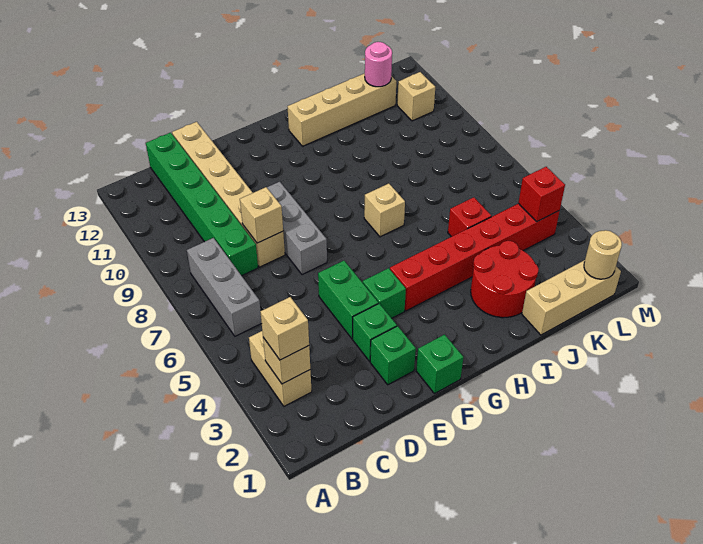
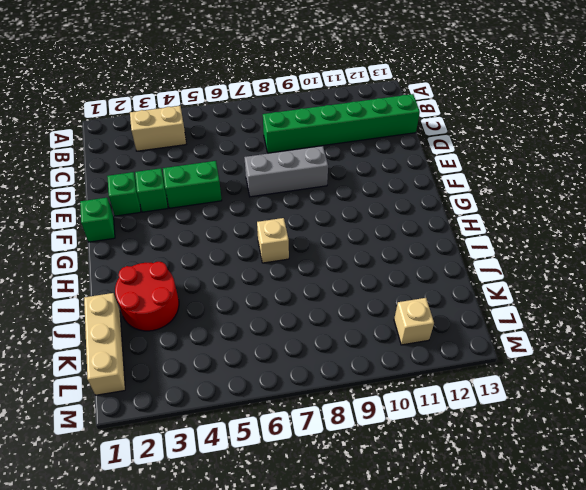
none -> grey brick B6:B8 level 1
none -> tan brick D8:D13 level 1
none -> green brick F4 level 1

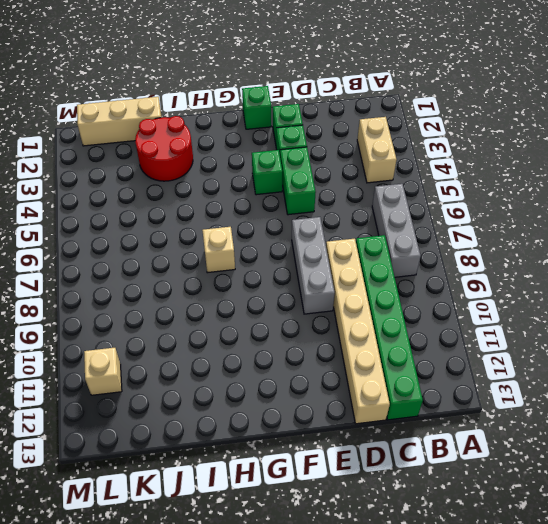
none -> red brick G4:L4 level 1
none -> tan brick H12:K12 level 1
none -> red brick J5 level 1

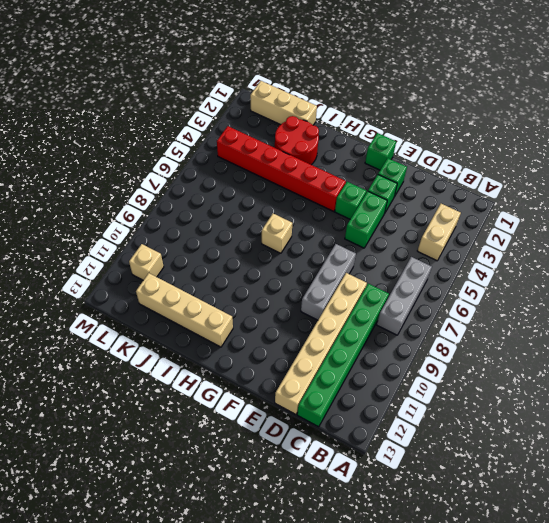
none -> red brick J5 level 1
none -> tan brick B3 level 2
none -> tan brick D8 level 2

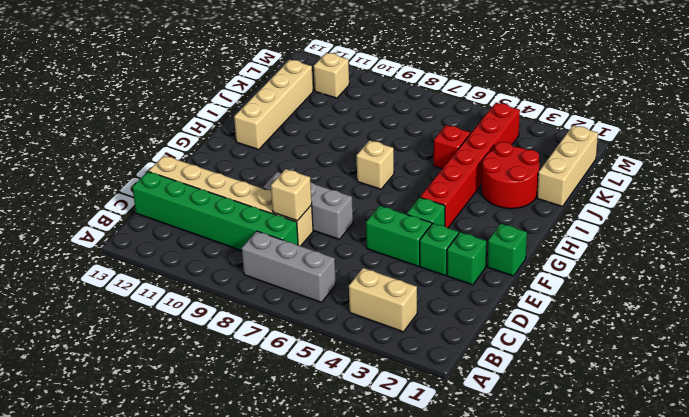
none -> tan brick B3 level 2
none -> pink round brick K12 level 2
none -> tan round brick L1 level 2

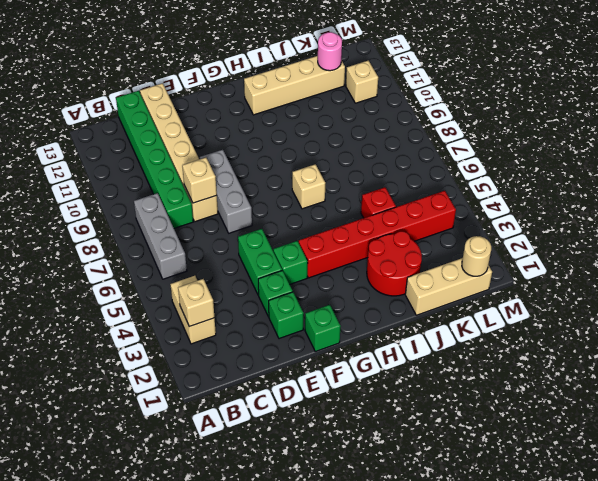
none -> red brick L4 level 2
none -> tan brick B3 level 3

